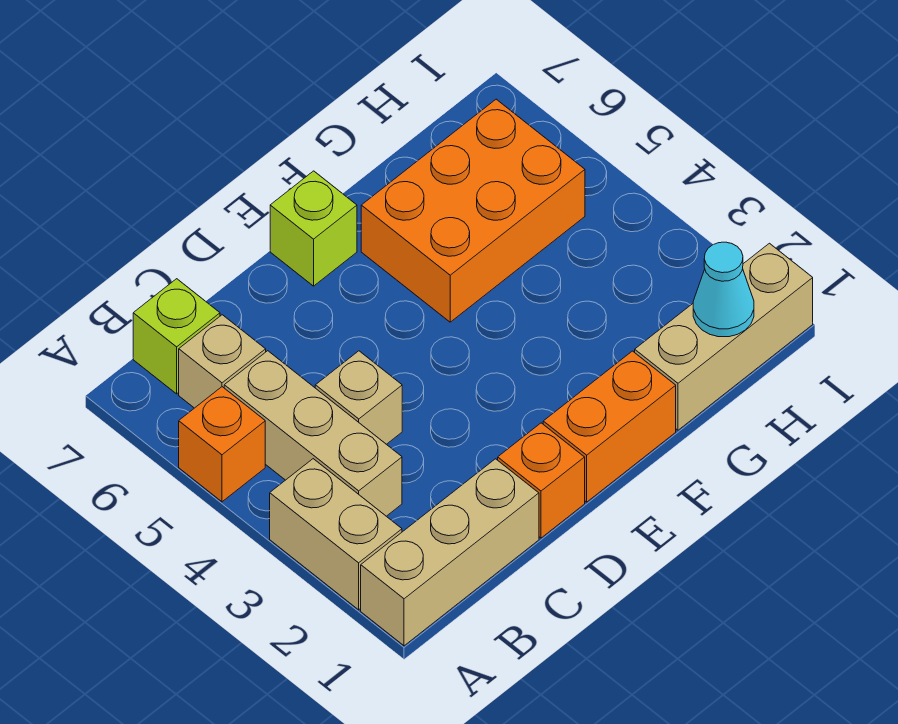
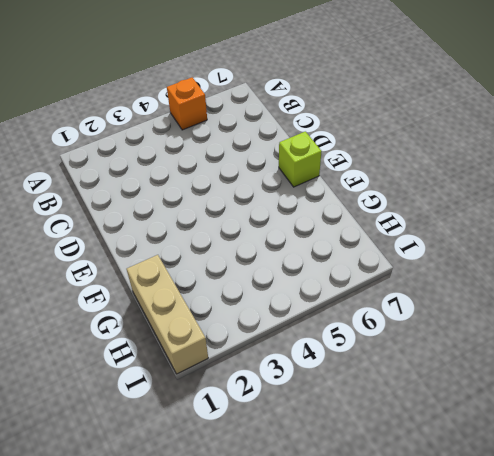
none -> tan brick A1:C1 level 1
none -> tan brick A2:A3 level 1
none -> tan brick B3:B5 level 1

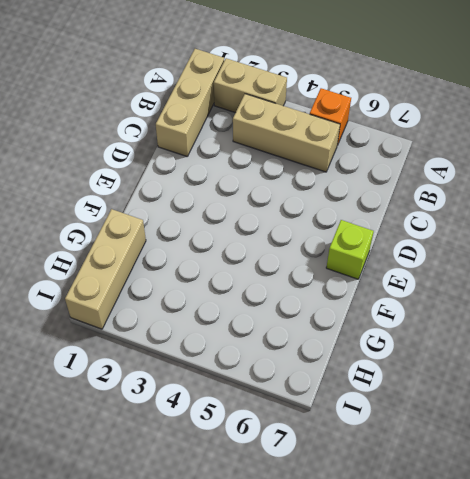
none -> tan brick B6 level 1
none -> lime brick B7 level 1
none -> tan brick C4 level 1

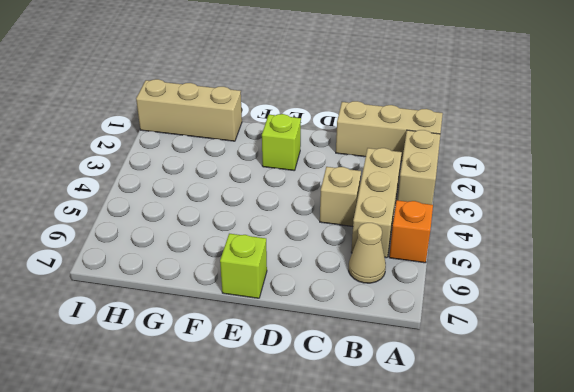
tan cone B6 level 1 -> tan brick B6 level 1
lime brick E2 level 1 -> lime brick B7 level 1
none -> orange brick D1 level 1
none -> orange brick E1:F1 level 1
none -> orange brick F5:H6 level 1

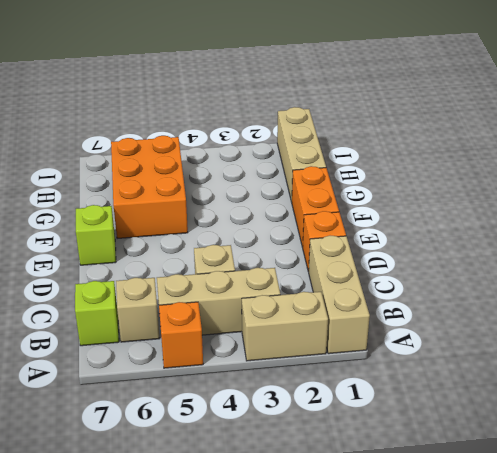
none -> cyan cone H1 level 2

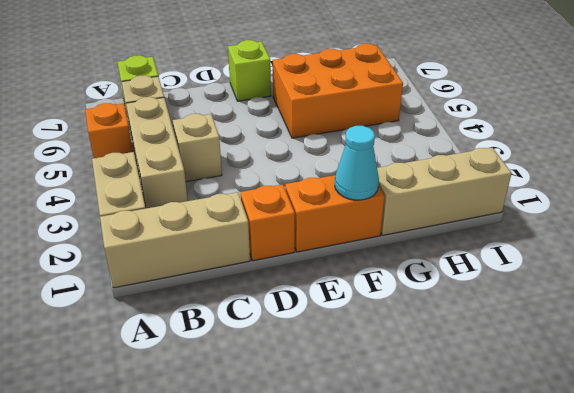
cyan cone F1 level 2 -> cyan cone H1 level 2

